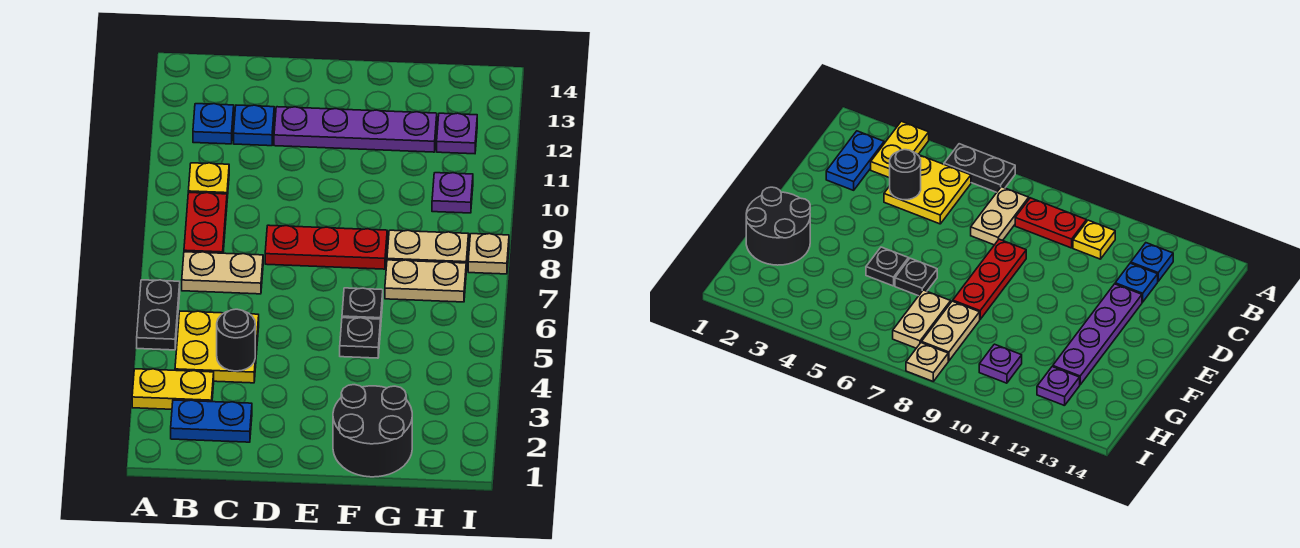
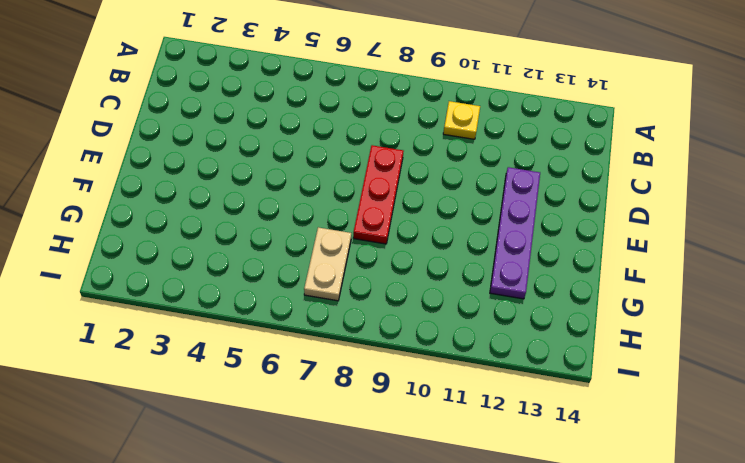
none -> yellow plate A3:B3 level 1
none -> black plate A5:A6 level 1
none -> blue plate B2:C2 level 1

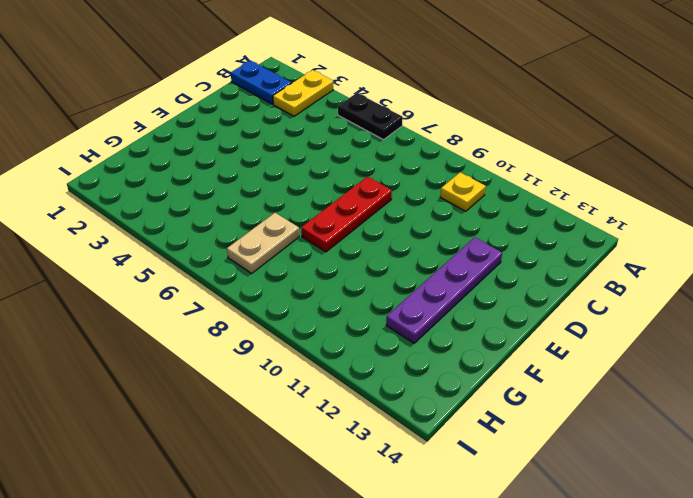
blue plate B1:B2 level 1 -> blue plate B2:C2 level 1
none -> yellow plate B4:C5 level 1
none -> tan plate B7:C7 level 1
none -> red plate B8:B9 level 1

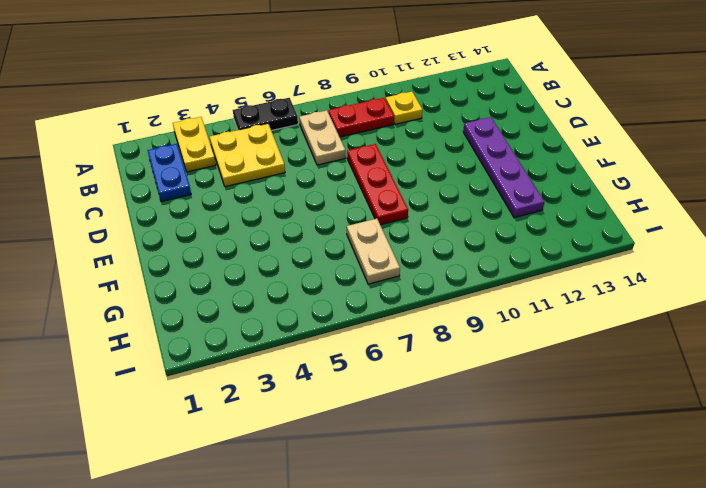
none -> blue plate B12 level 1
none -> blue plate C12 level 1
none -> black round brick F1:G2 level 1

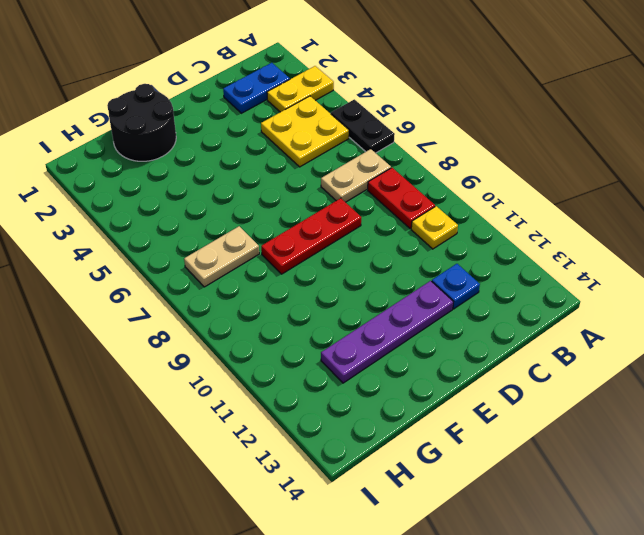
none -> blue plate B12 level 1
none -> black plate F5 level 1
none -> black plate F6 level 1

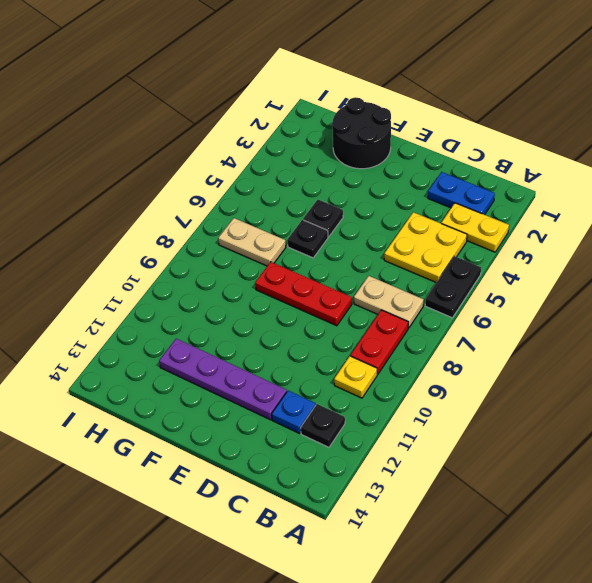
black plate B12 level 1 -> blue plate B12 level 1
none -> tan plate G8:H8 level 1
none -> purple plate H10 level 1
none -> purple plate H12 level 1

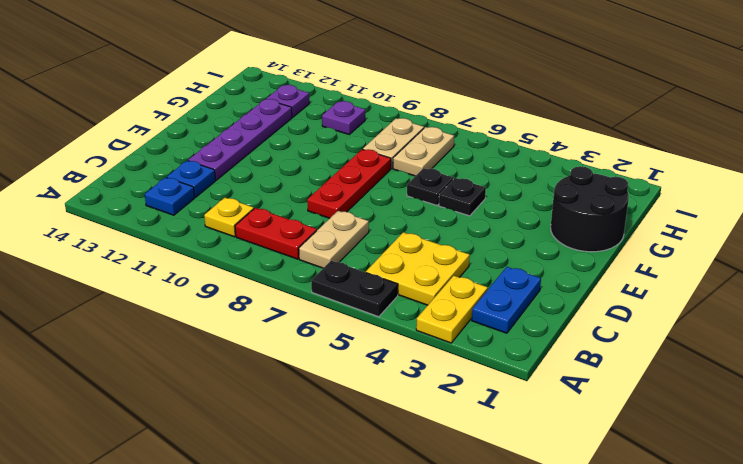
none -> tan plate I8 level 1
none -> black round brick C4 level 2

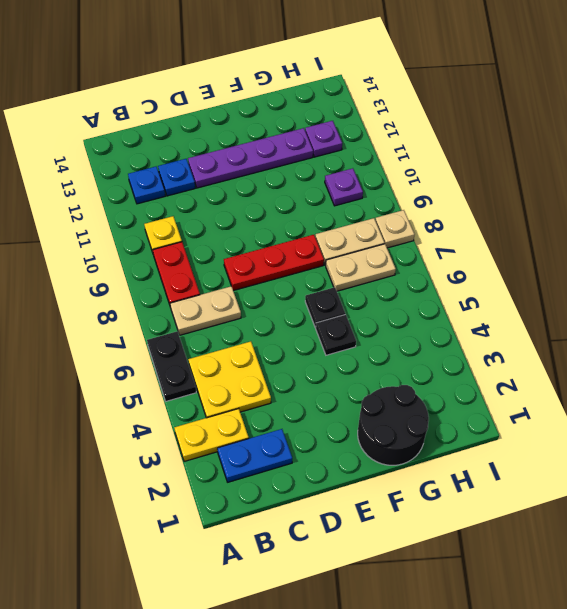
none -> black round brick C4 level 2

